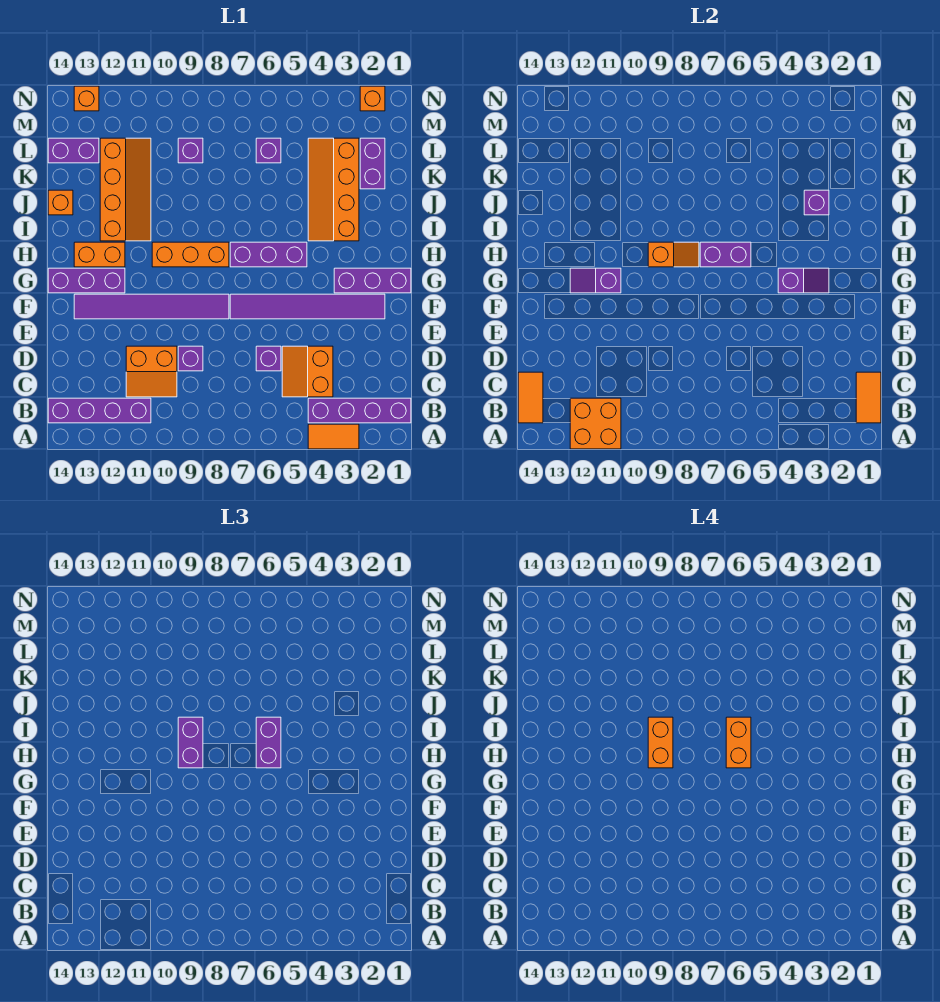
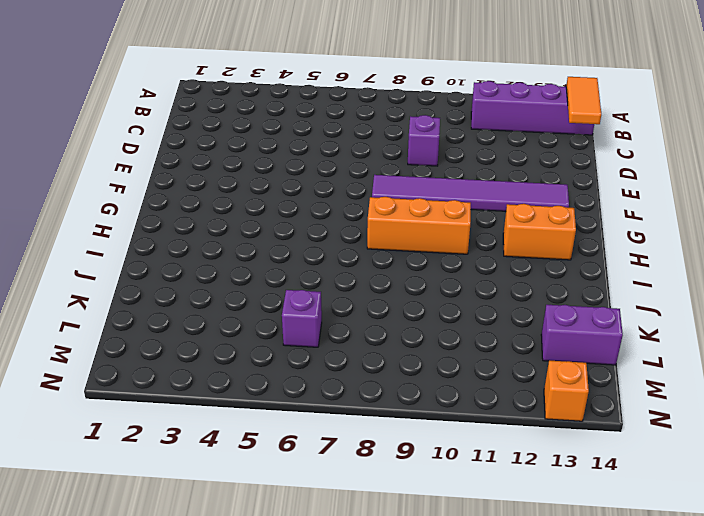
none -> orange tile A3:A4 level 1
none -> purple brick B1:B4 level 1
none -> orange slope C4:D5 level 1 top 4
none -> orange slope C10:D11 level 1 top D

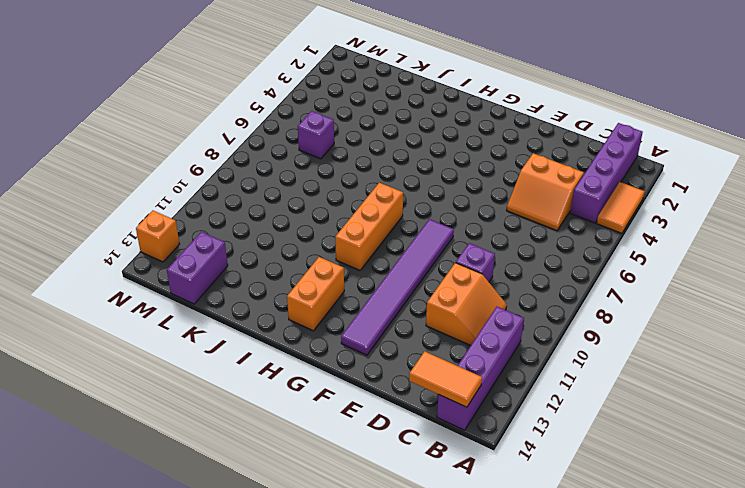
none -> purple brick D6 level 1
none -> purple tile F2:F7 level 1
none -> purple brick G1:G3 level 1
none -> purple brick G12:G14 level 1

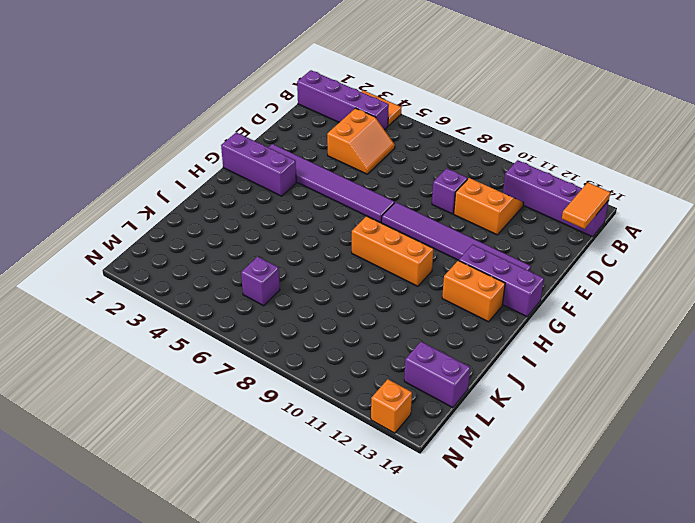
none -> purple brick D6 level 1
none -> purple brick H5:H7 level 1
none -> orange slope I3:L4 level 1 top 3
none -> orange slope I11:L12 level 1 top 12

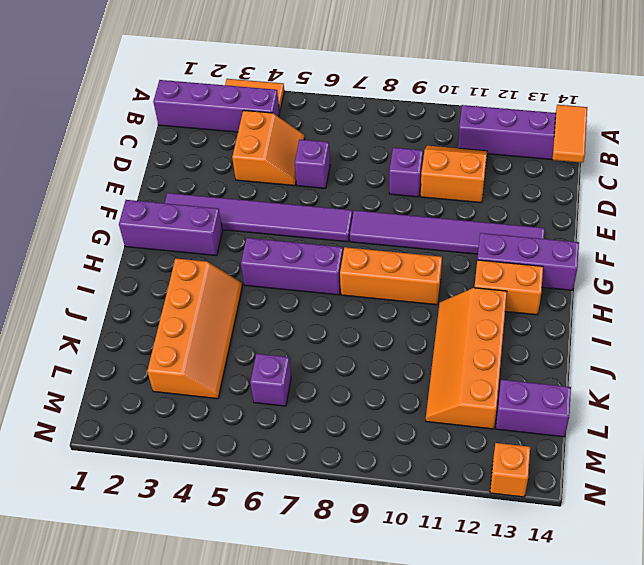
none -> orange brick J14 level 1
none -> purple brick K2:L2 level 1
none -> purple brick L9 level 1
none -> orange brick N2 level 1

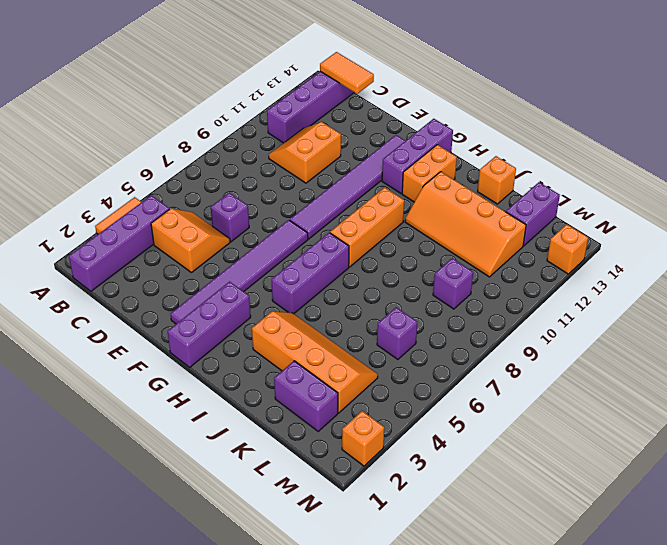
none -> purple brick D9 level 1
none -> orange brick A11:B12 level 2
none -> orange tile B1:C1 level 2
none -> purple slope G3:G4 level 2 top 4

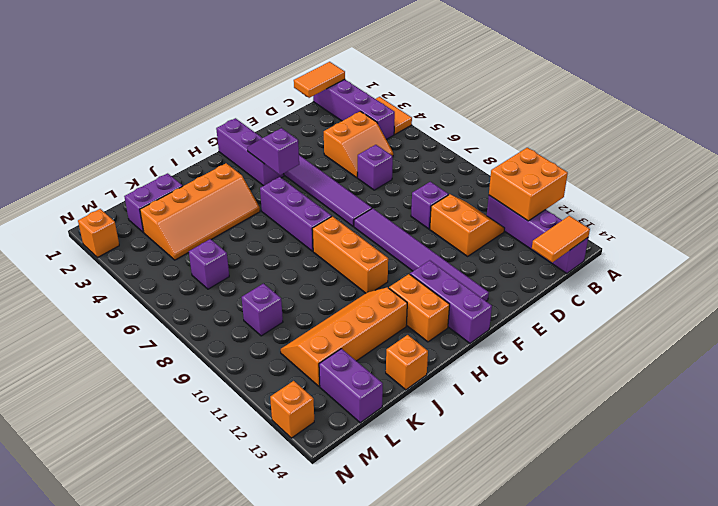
none -> purple slope G11:G12 level 2 top 11
none -> purple brick H6:H7 level 2
none -> orange slope H8:H9 level 2 top 9
none -> purple brick J3 level 2

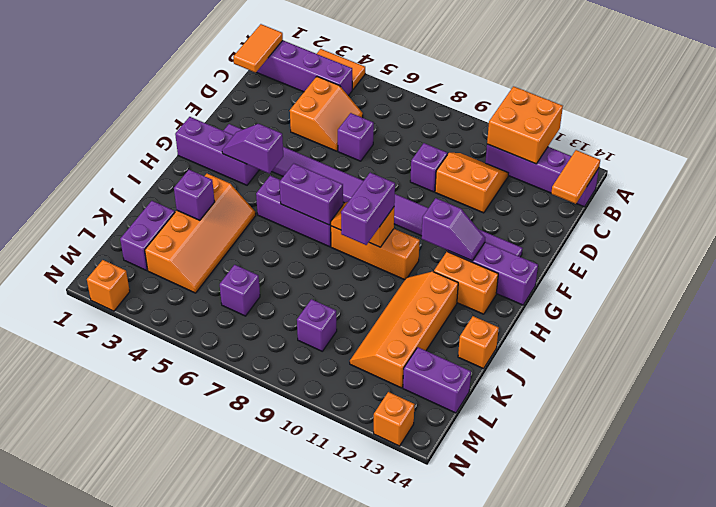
none -> purple brick H6:I6 level 3
none -> orange brick H6:I6 level 4
none -> orange brick H9:I9 level 4

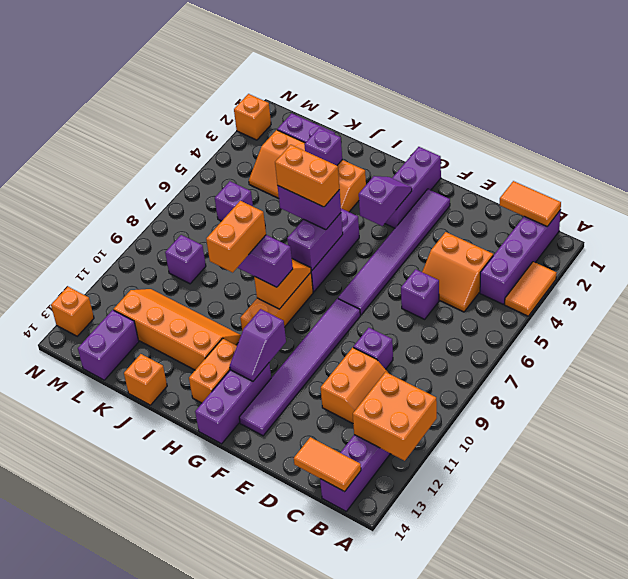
orange brick I9:I10 level 4 -> orange brick H9:I9 level 4

